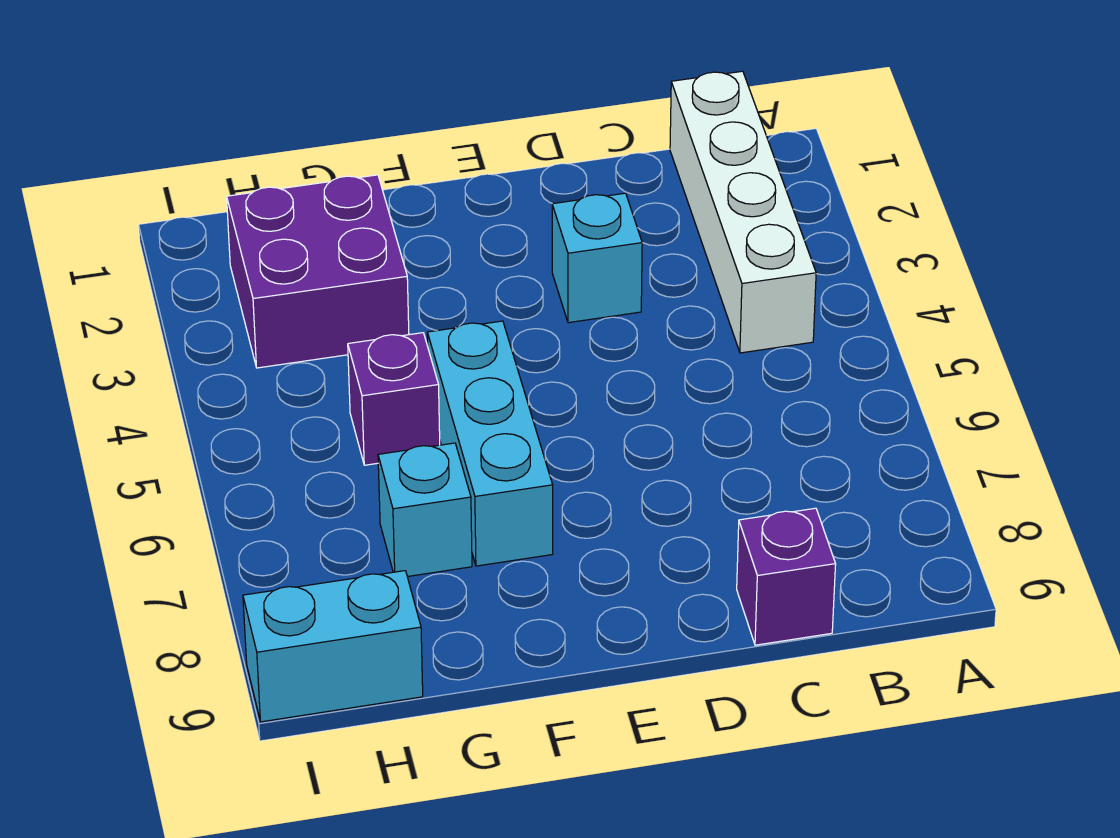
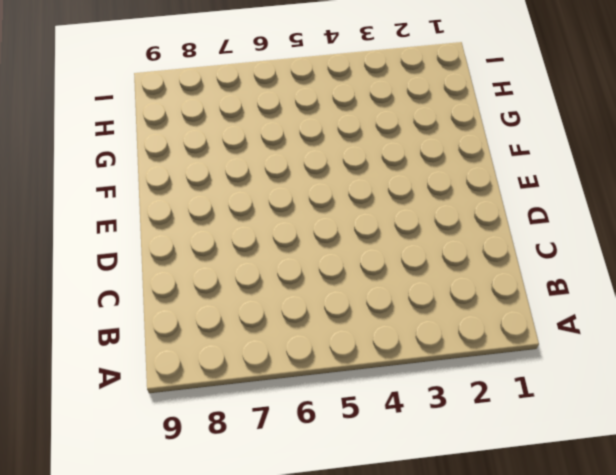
none -> white brick B1:B4 level 1
none -> purple brick C9 level 1

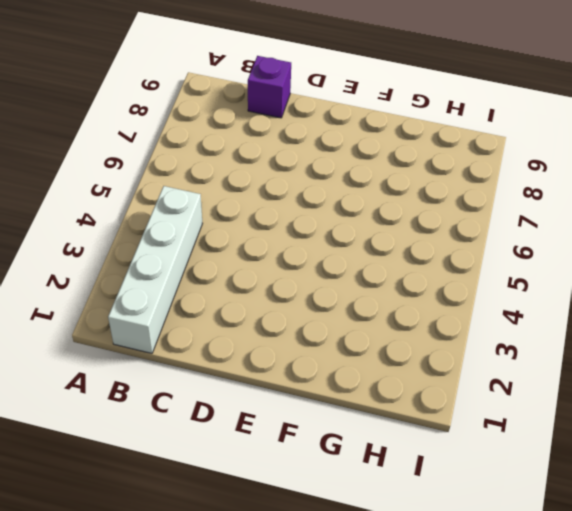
none -> cyan brick D3 level 1
none -> cyan brick F5:F7 level 1

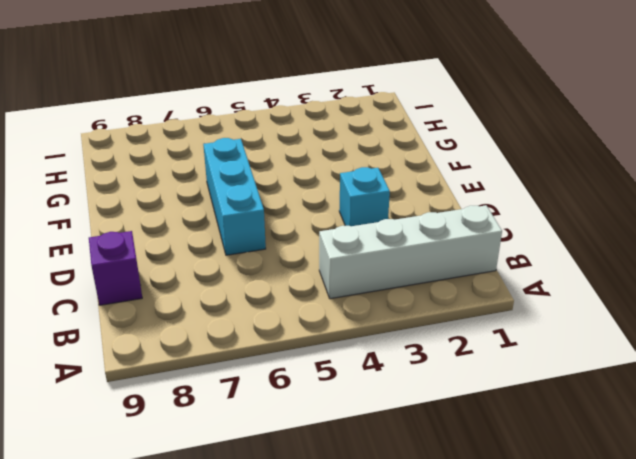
cyan brick D6:F6 level 1 -> cyan brick F5:F7 level 1
none -> purple brick G2:H3 level 1
none -> purple brick G5 level 1

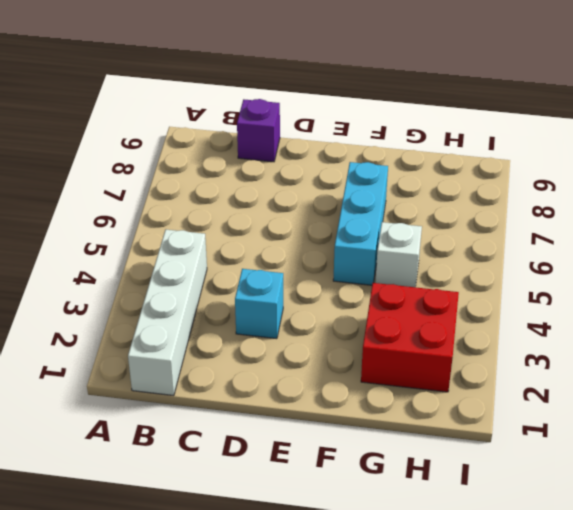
red brick G2:H3 level 1 -> purple brick G2:H3 level 1
white brick G5 level 1 -> purple brick G5 level 1
none -> cyan brick G7 level 1
none -> cyan brick H9:I9 level 1

